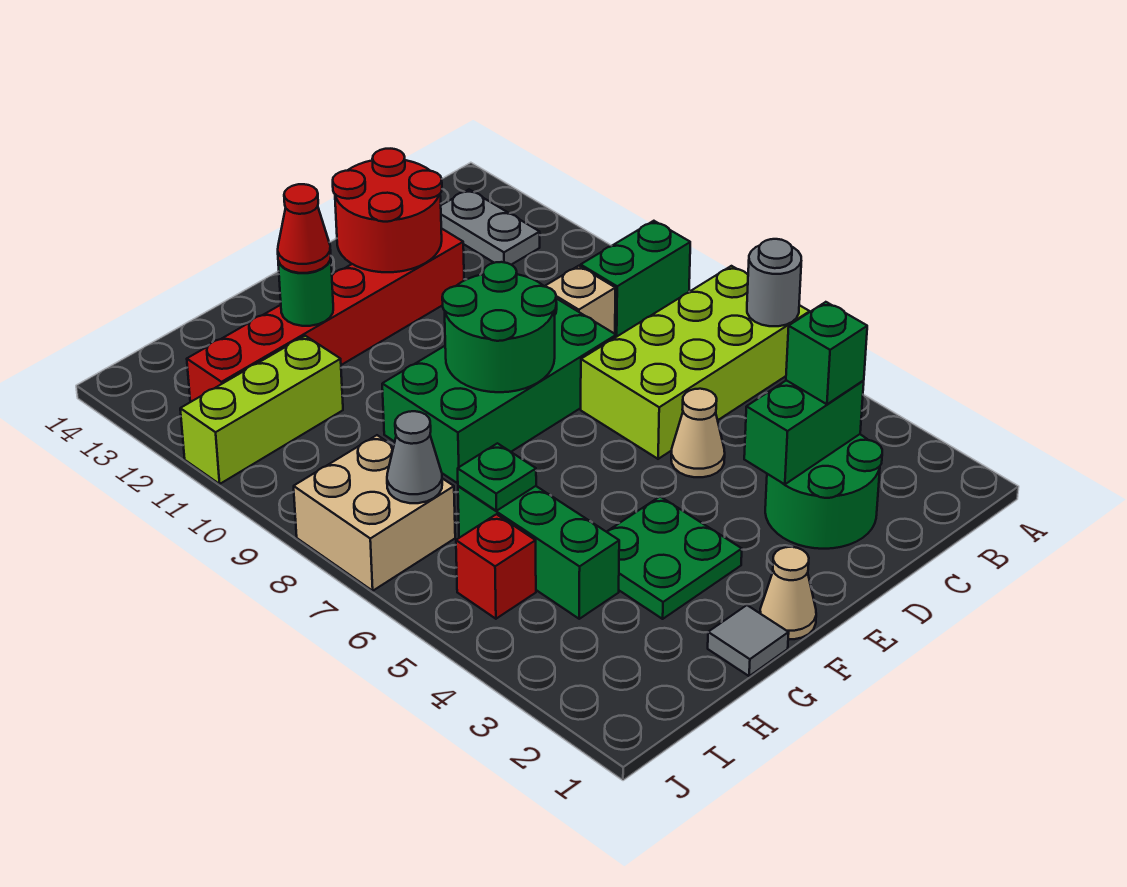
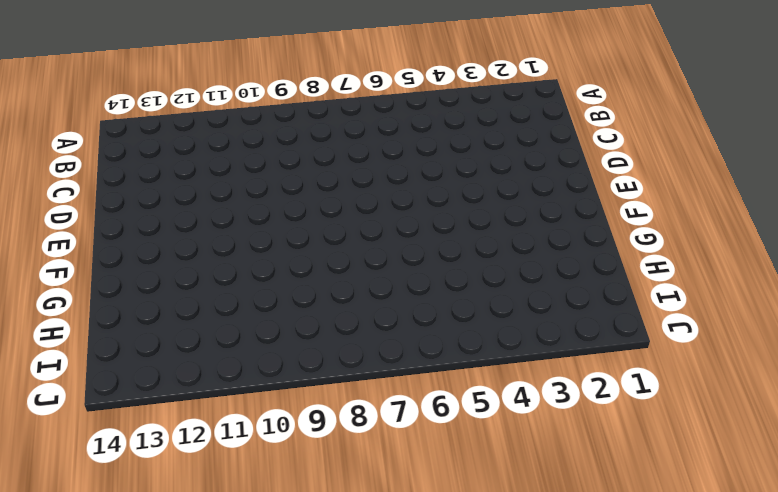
none -> lime brick A6:D7 level 1
none -> green brick A9:B9 level 1
none -> grey plate B12:B13 level 1

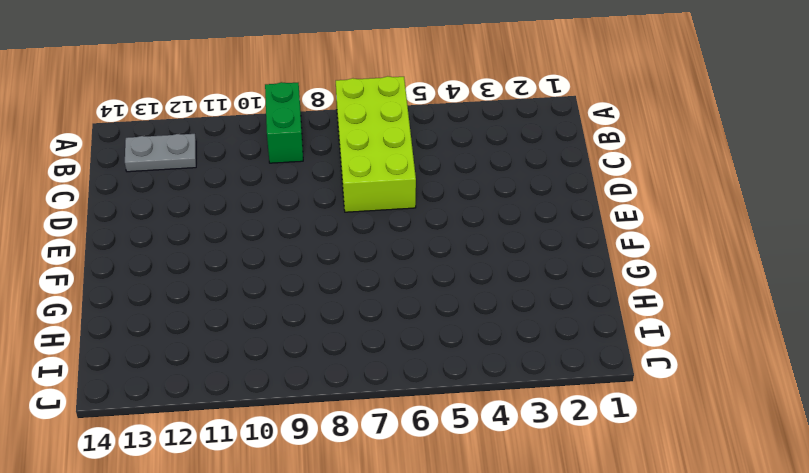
none -> green round brick C2:D3 level 1
none -> tan brick C9 level 1
none -> tan cone D5 level 1

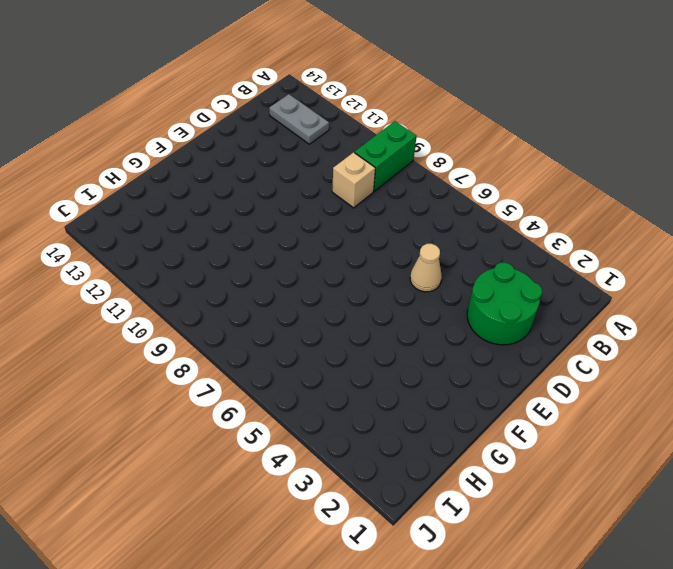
none -> lime brick A6:D7 level 1
none -> green brick D8:G9 level 1
none -> red brick D12:I12 level 1

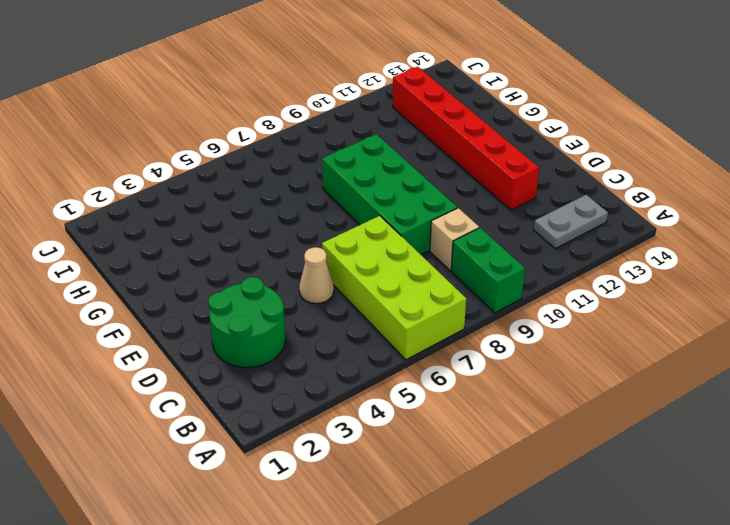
none -> tan cone F1 level 1
none -> green plate F3:G4 level 1
none -> grey tile G1 level 1

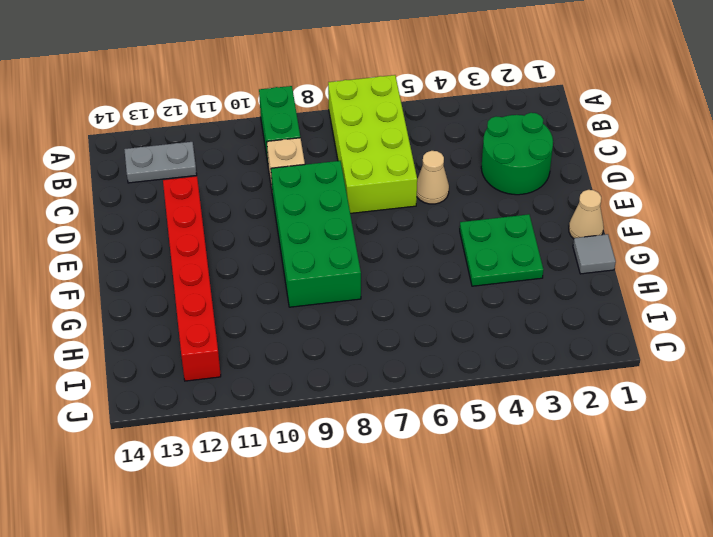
none -> green brick H4:H6 level 1
none -> lime brick H11:J11 level 1
none -> red brick I5 level 1

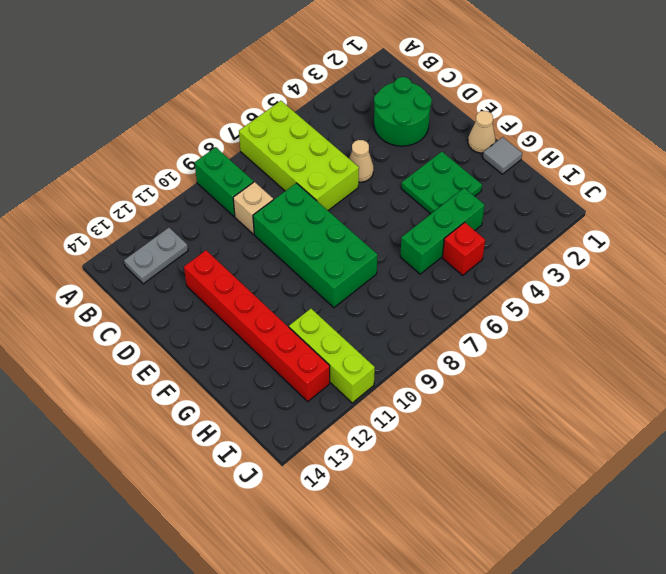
none -> tan brick I7:J8 level 1
none -> grey round brick A6 level 2
none -> green brick C3:D3 level 2

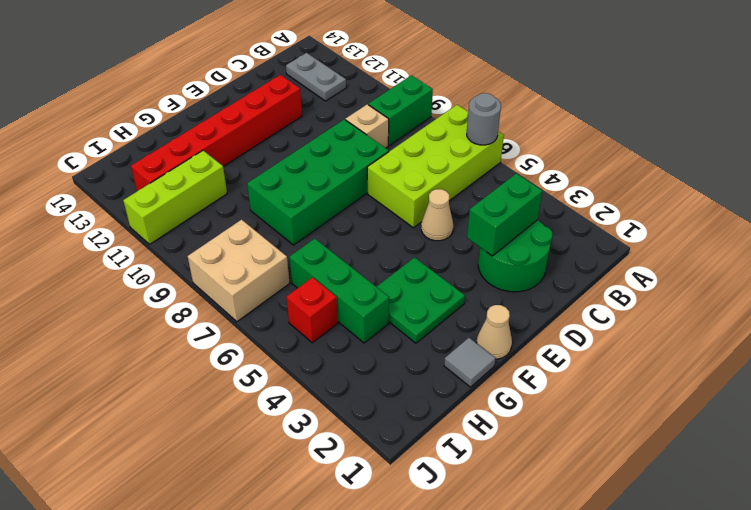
none -> red round brick D12:E13 level 2
none -> green round brick E8:F9 level 2
none -> green round brick G12 level 2

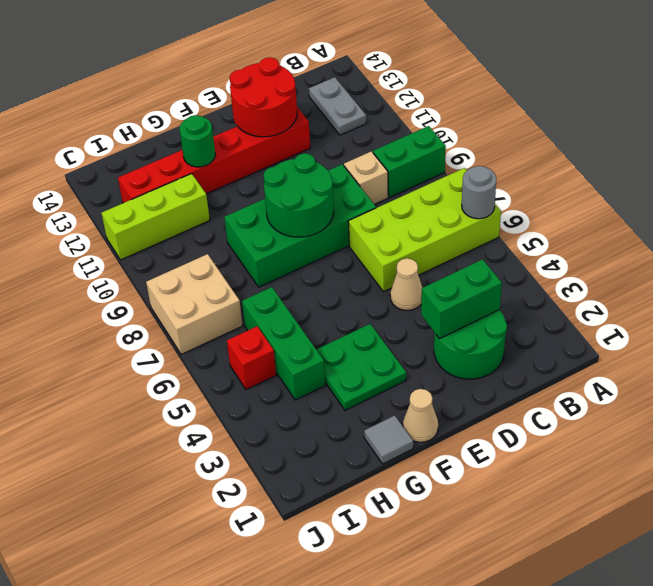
none -> green plate H6 level 2
none -> grey cone I7 level 2
none -> green brick C3 level 3

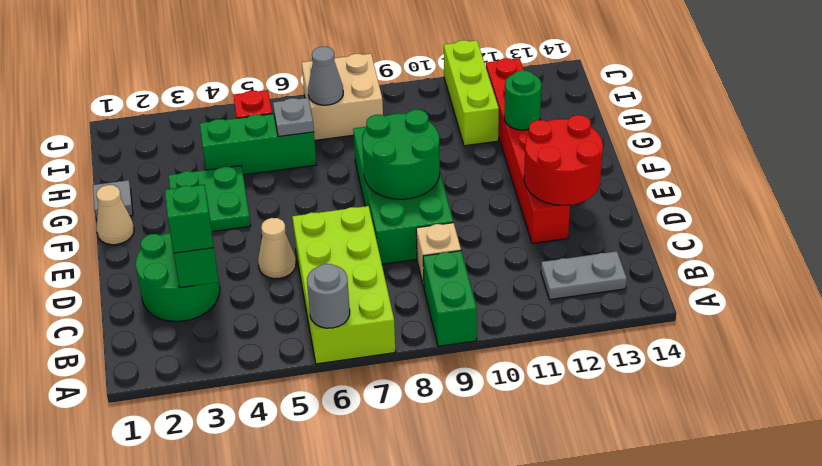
grey plate H6 level 2 -> green plate H6 level 2
none -> red cone G12 level 3

